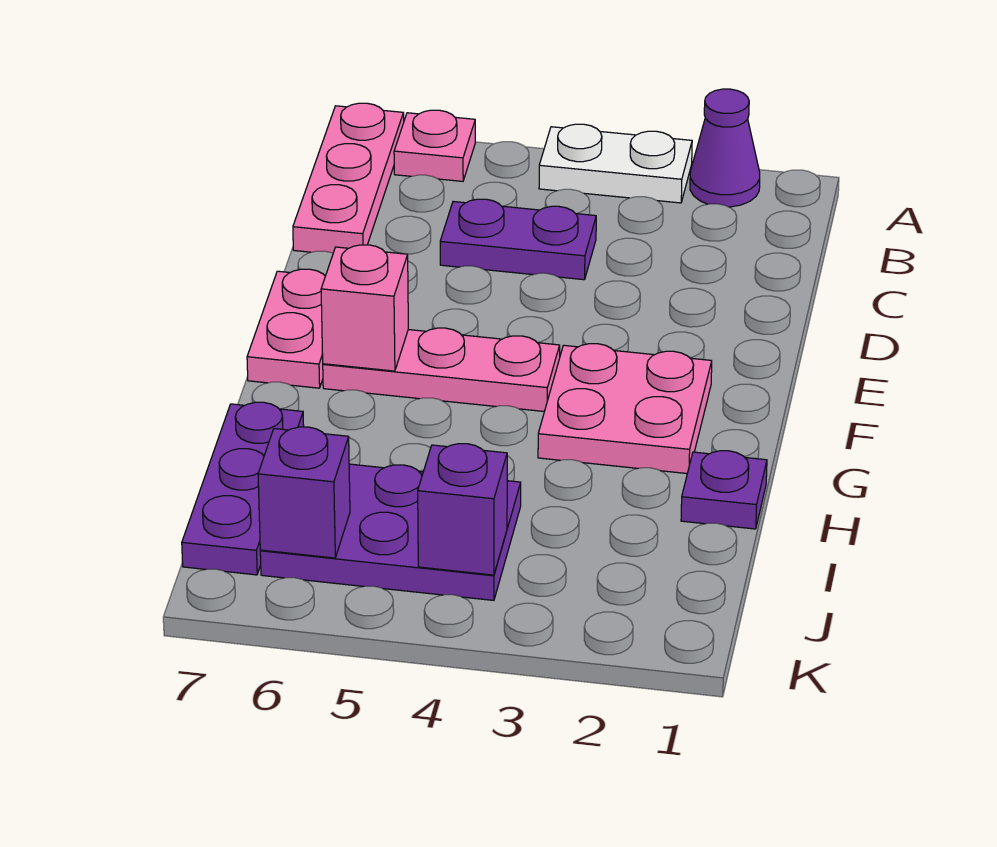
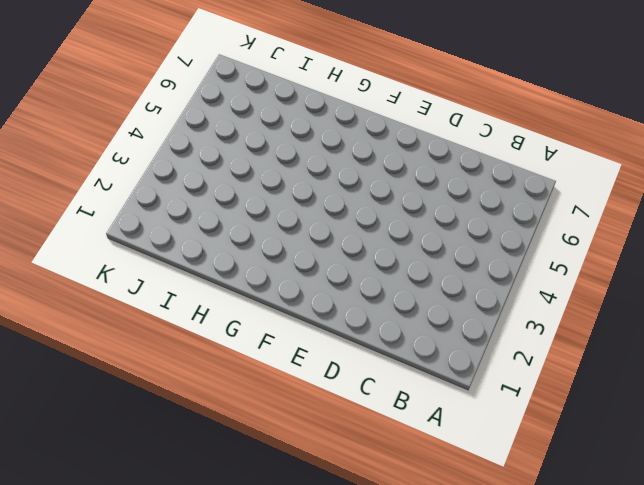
none -> purple cone A2 level 1
none -> white plate A3:A4 level 1
none -> pink plate A6 level 1

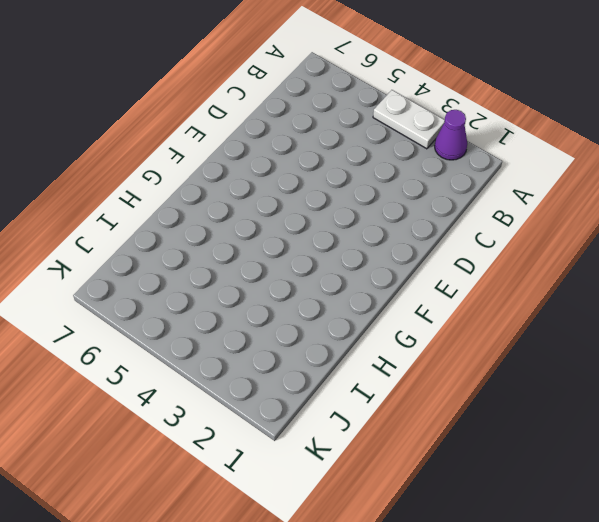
none -> pink plate A6 level 1
none -> pink plate A7:C7 level 1
none -> purple plate C4:C5 level 1

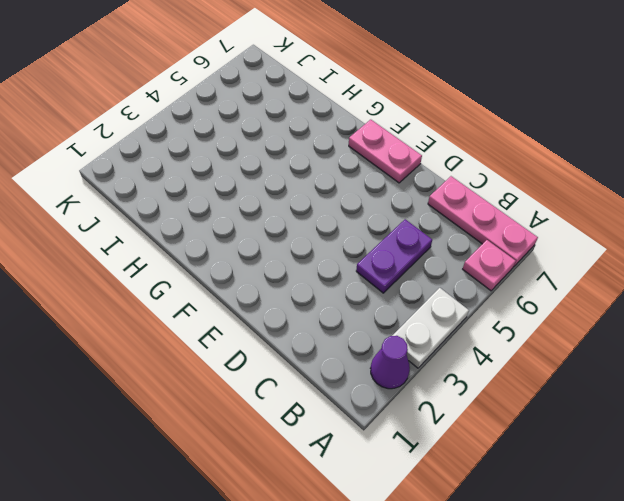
none -> pink plate F2:G3 level 1
none -> pink plate F4:F6 level 1
none -> purple plate H1 level 1

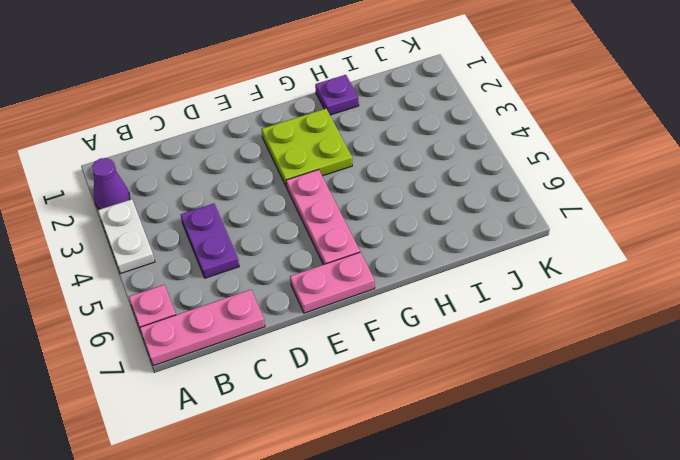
lime plate F2:G3 level 1 -> pink plate F2:G3 level 1
none -> purple plate H7:J7 level 1
none -> purple plate I4:J6 level 1
none -> pink brick F6 level 2

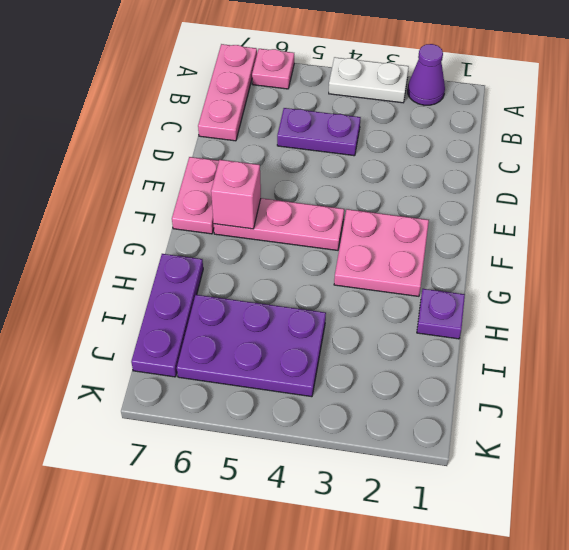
none -> purple brick J4 level 2
none -> purple brick J6 level 2

